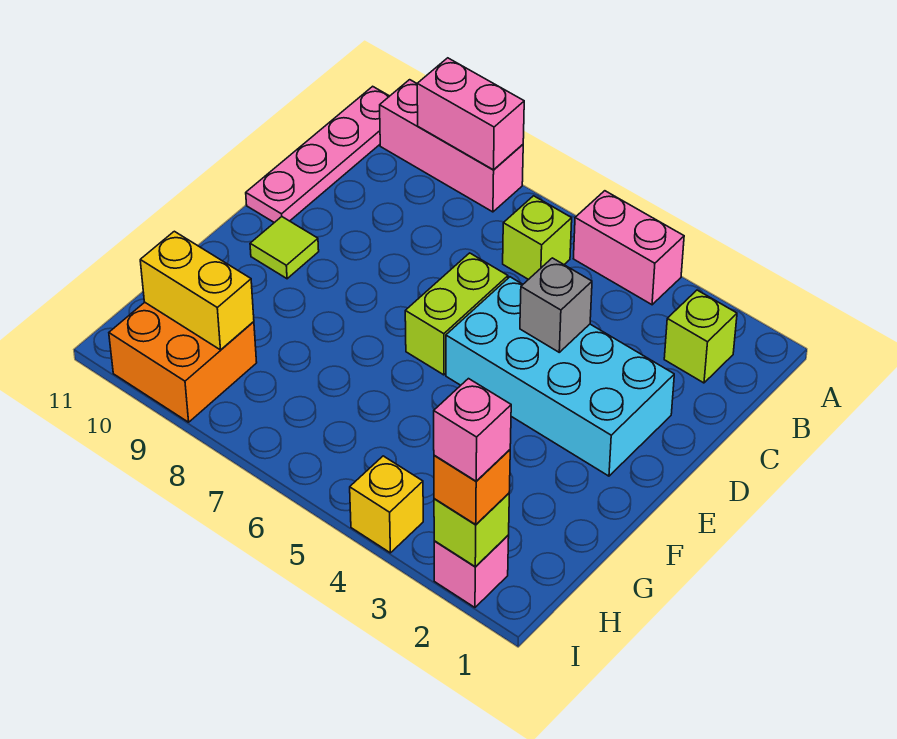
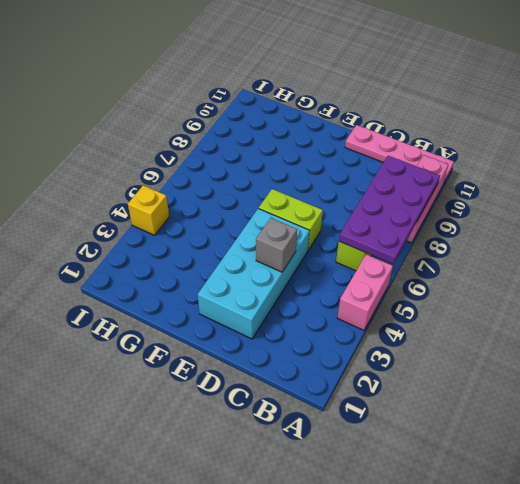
purple plate A6:B9 level 2 -> pink brick A8:A9 level 2
none -> lime brick B2 level 1
none -> lime tile E10 level 1
none -> orange brick H9:I10 level 1

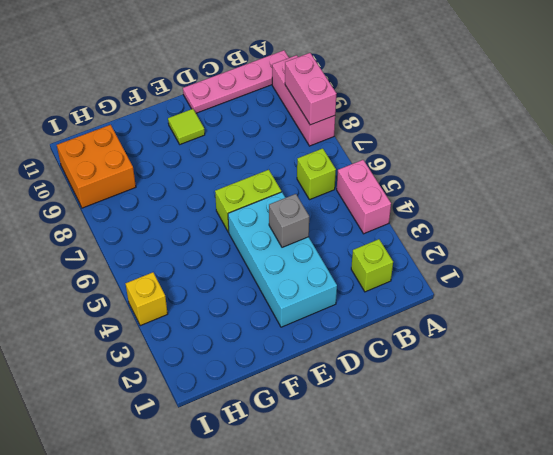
none -> pink brick I2 level 1
none -> yellow brick H9:H10 level 2
none -> lime brick I2 level 2

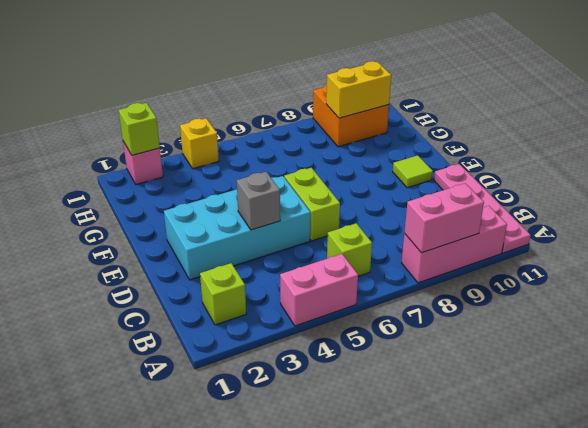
none -> orange brick I2 level 3
none -> pink brick I2 level 4

